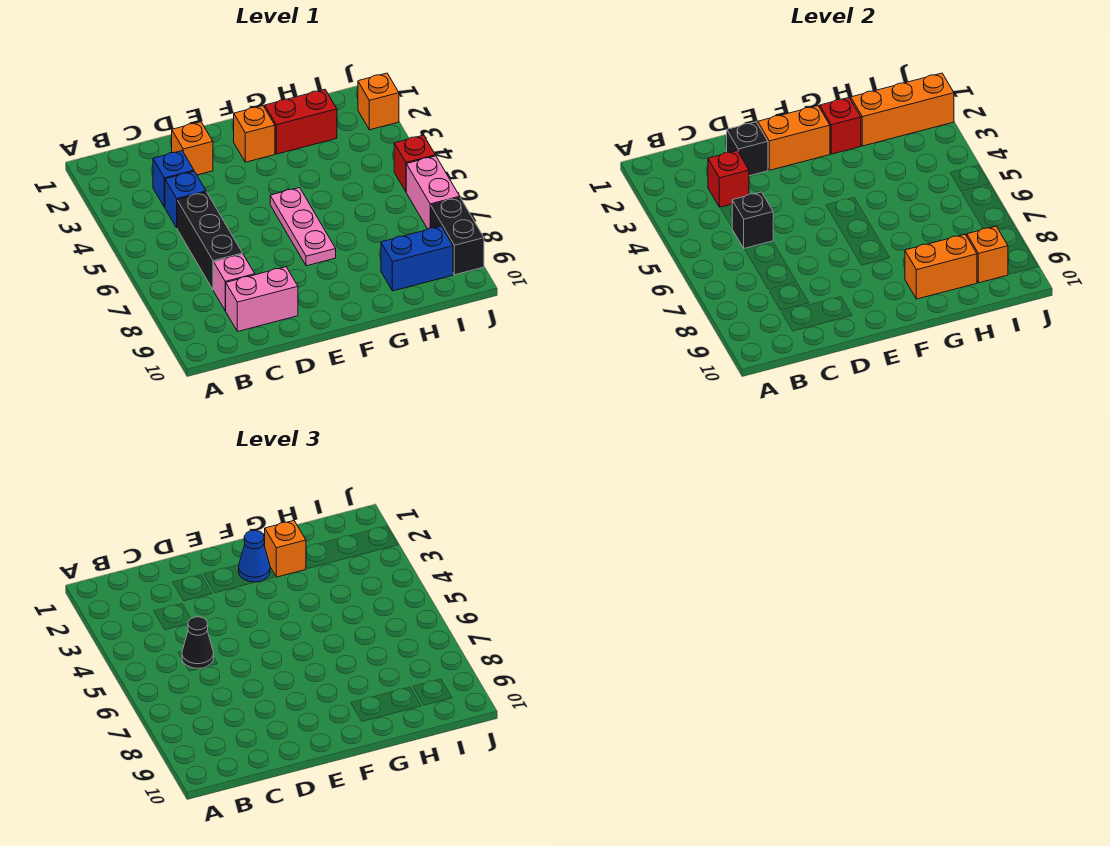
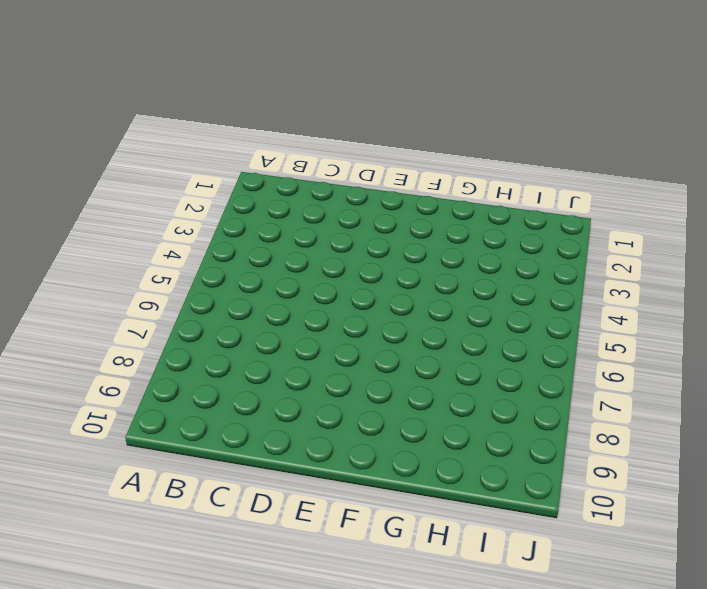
none -> blue brick C3 level 1
none -> blue brick C4 level 1
none -> black brick C5:C7 level 1

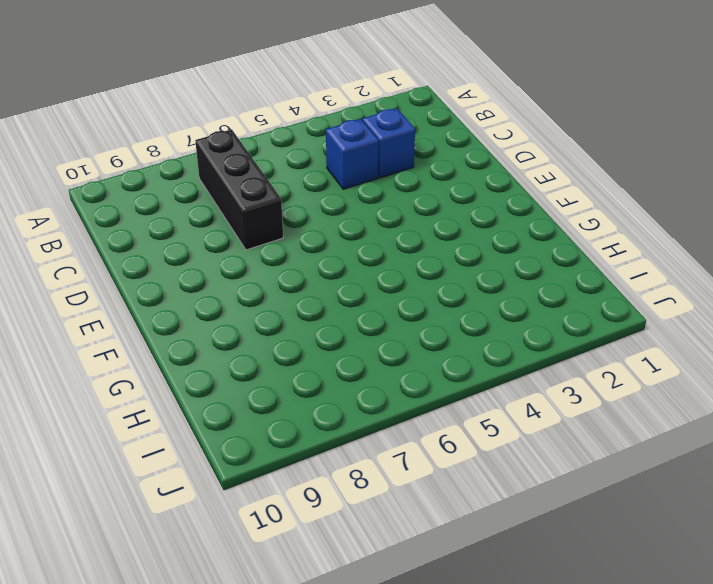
black brick B7:D7 level 1 -> black brick C5:C7 level 1
none -> pink brick C8 level 1
none -> pink brick C9:D9 level 1
none -> orange brick D2 level 1

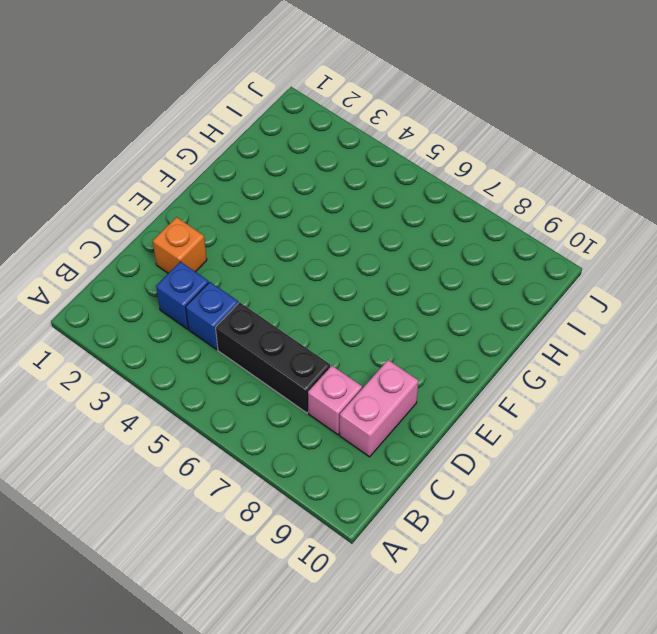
none -> orange brick F2 level 1
none -> pink plate F5:F7 level 1
none -> red brick G2:H2 level 1

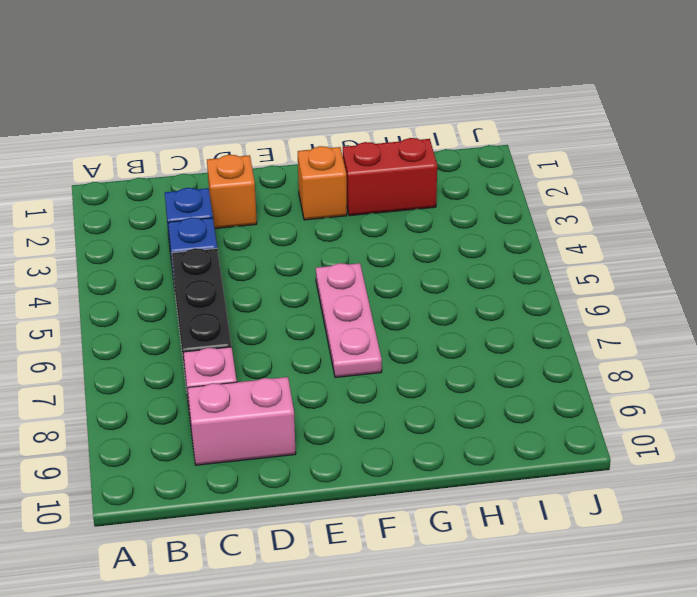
none -> blue brick H9:I9 level 1
none -> orange brick J2 level 1
none -> red brick J5 level 1

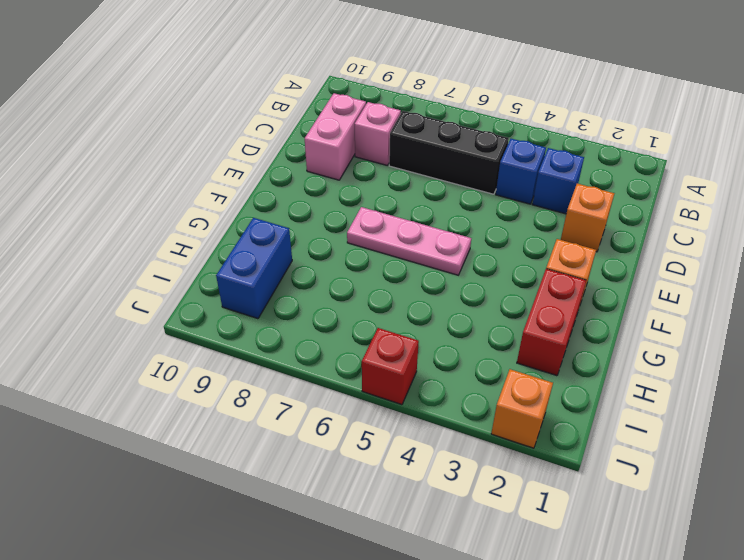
none -> pink brick J6:J7 level 1
none -> black brick J8:J9 level 1
none -> red brick C3 level 2

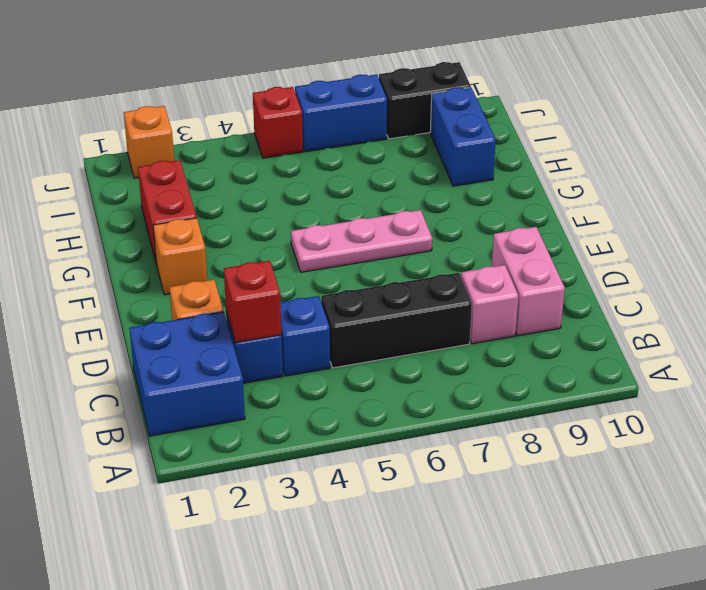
blue brick B1:C2 level 1 -> none
blue brick J6:J7 level 1 -> pink brick J6:J7 level 1
none -> black brick C5 level 2
none -> black brick D2 level 2
none -> orange brick E2:F2 level 2

